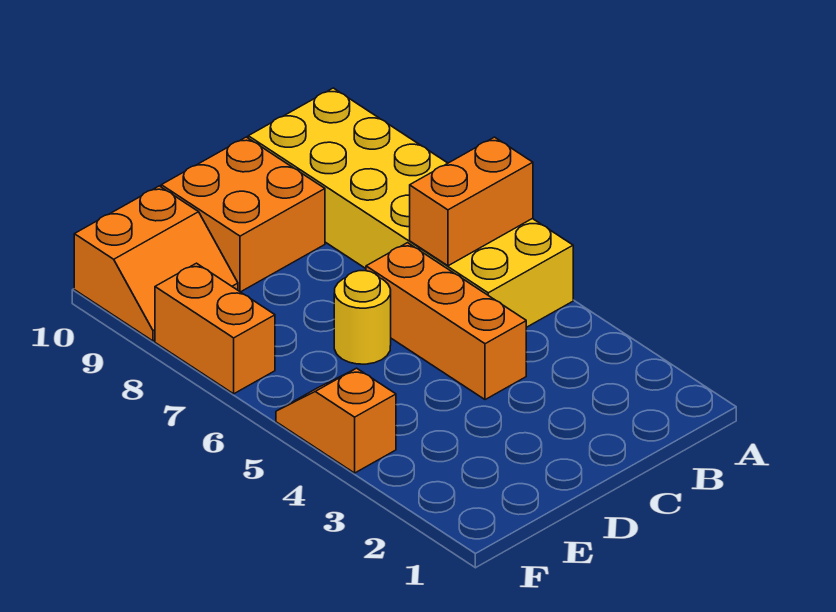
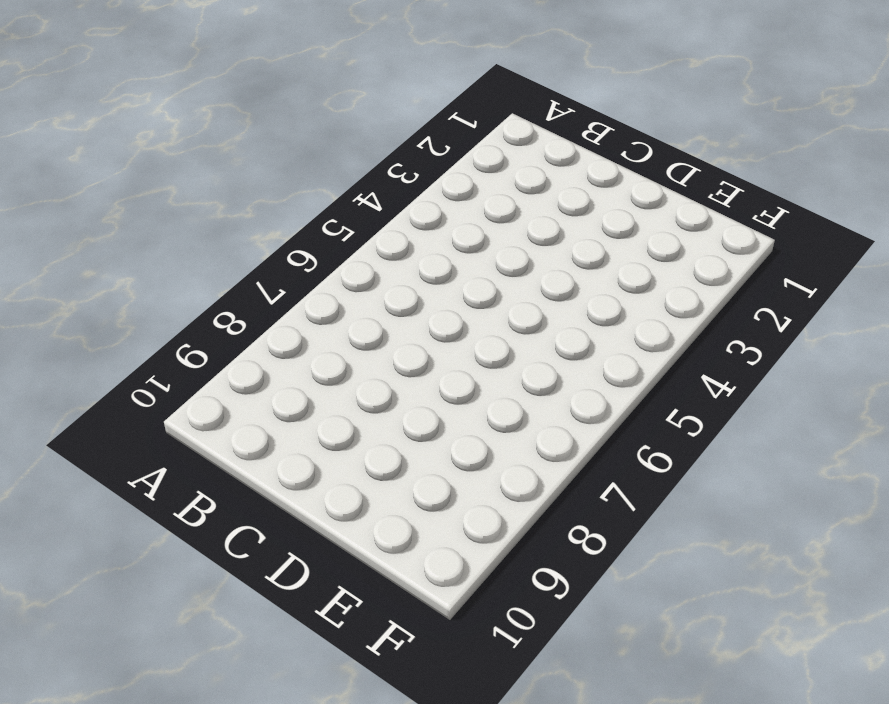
none -> yellow brick A5:B10 level 1
none -> orange brick C4:C6 level 1

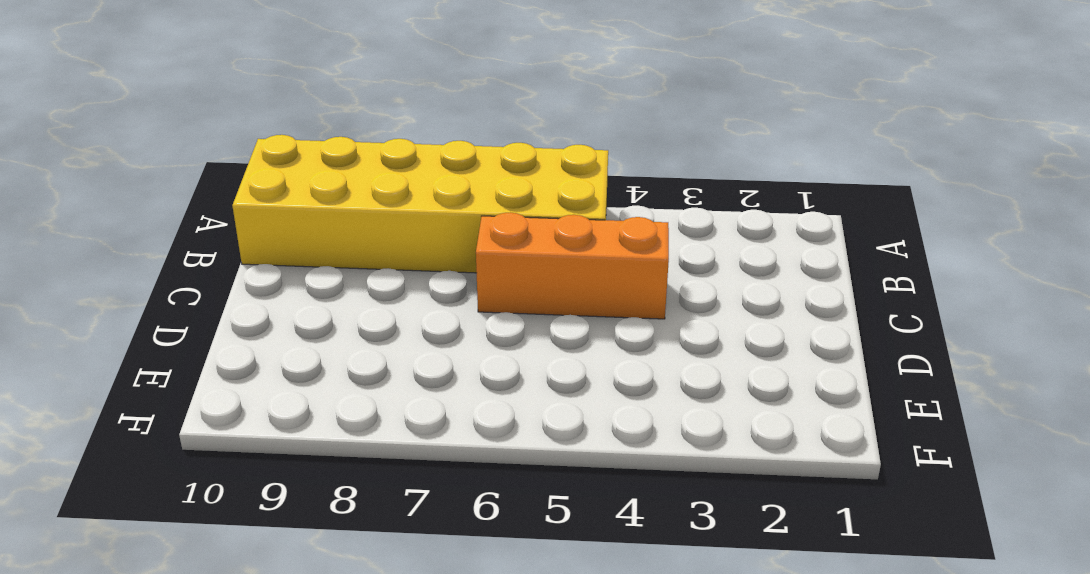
none -> orange brick C9:D10 level 1
none -> yellow round brick D6 level 1

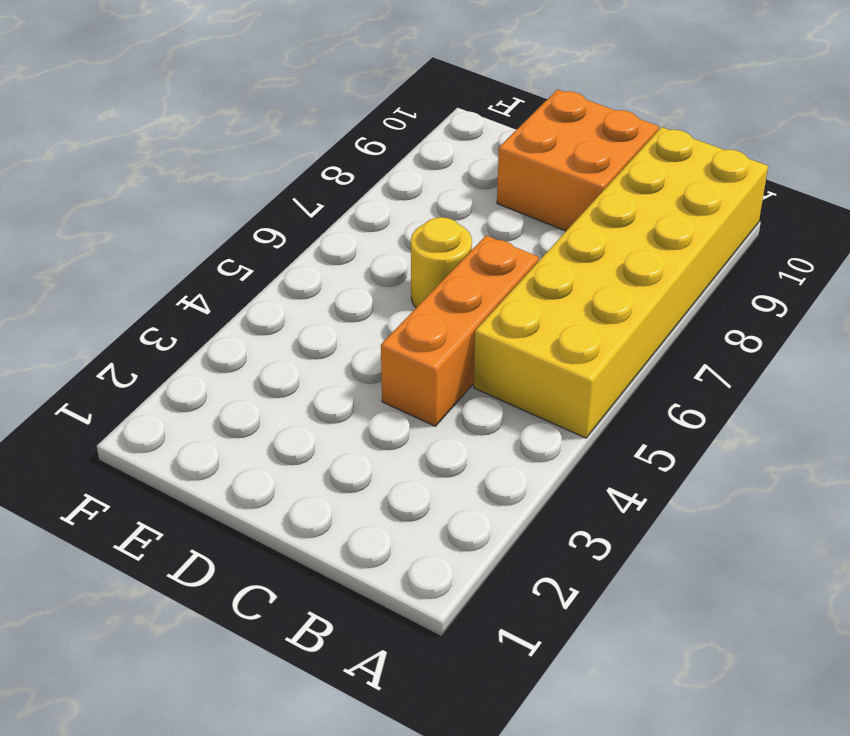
none -> orange slope E9:F10 level 1 top 10
none -> orange slope F4:F5 level 1 top 4

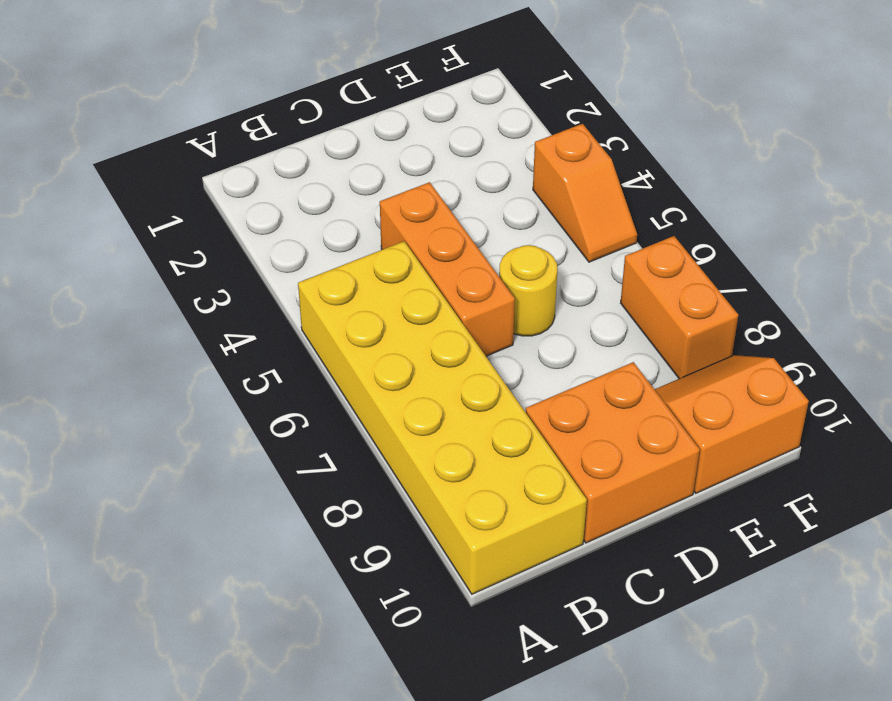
none -> orange brick A6:B6 level 2

